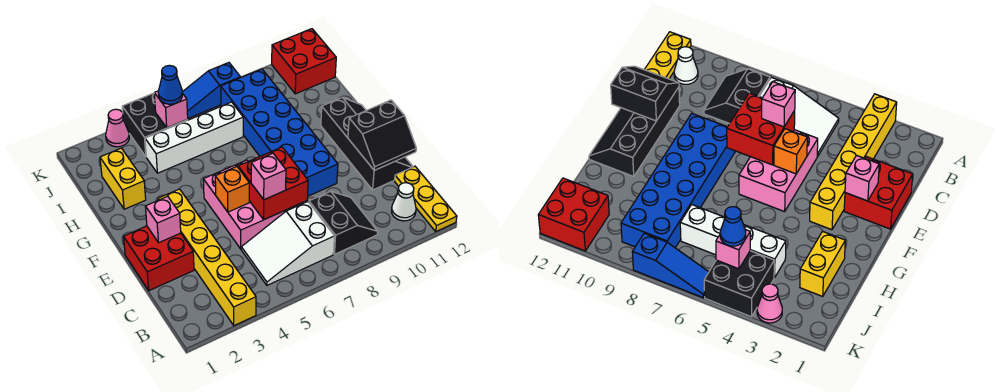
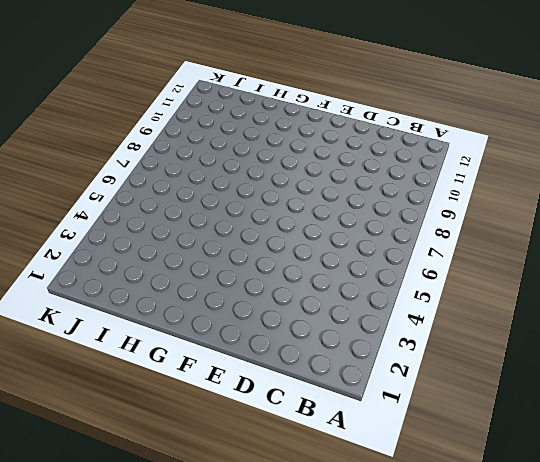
none -> yellow brick A3:F3 level 1
none -> yellow plate A12:C12 level 1
none -> white slope B5:C7 level 1 top 7

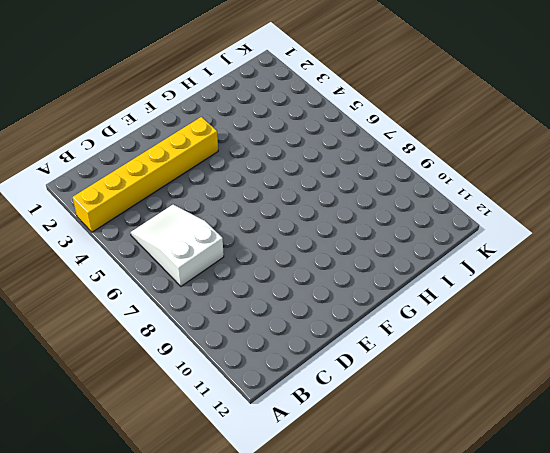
none -> yellow plate A12:C12 level 1
none -> black slope B8:C9 level 1 top 8
none -> white cone B11 level 1

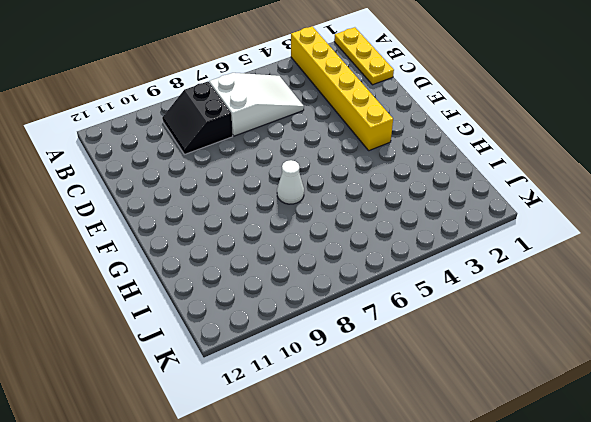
yellow plate A1:C1 level 1 -> yellow plate A12:C12 level 1
white cone G7 level 1 -> white cone B11 level 1
none -> red brick D1:E2 level 1
none -> pink brick D5:F6 level 1
none -> black slope D11:G12 level 1 top 11

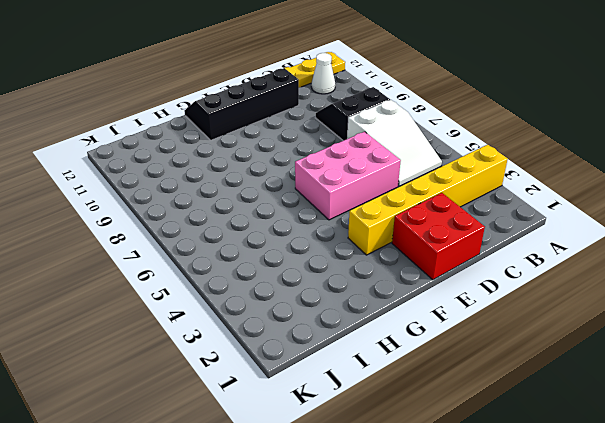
none -> blue brick E8:J9 level 1
none -> yellow brick H2:I2 level 1
none -> white brick I4:I7 level 1

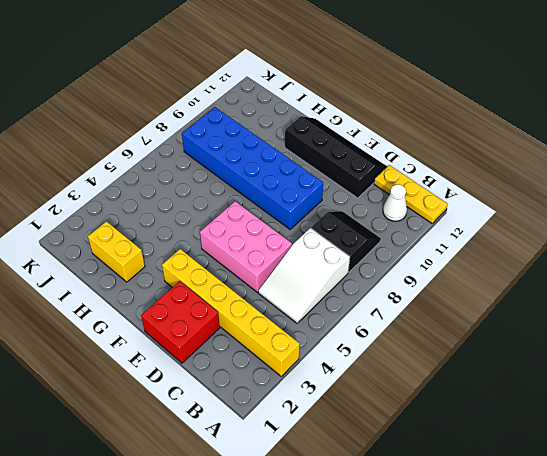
none -> white brick I4:I7 level 1
none -> black brick J4:K5 level 1
none -> red brick J11:K12 level 1

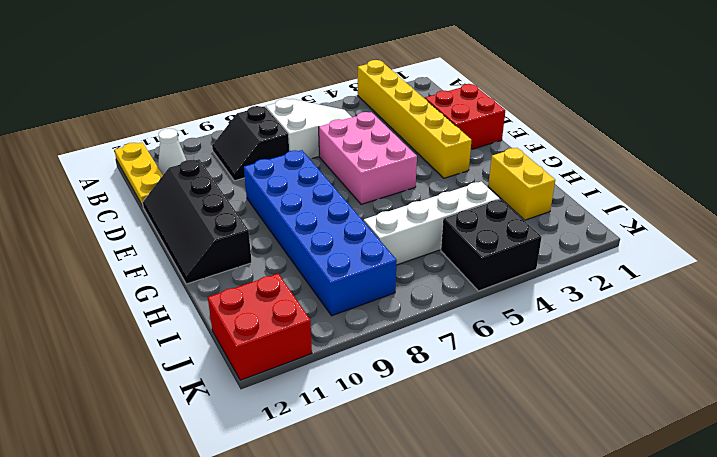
none -> pink cone K3 level 1
none -> blue slope K6:K8 level 1 top 8
none -> red brick D6:E7 level 2

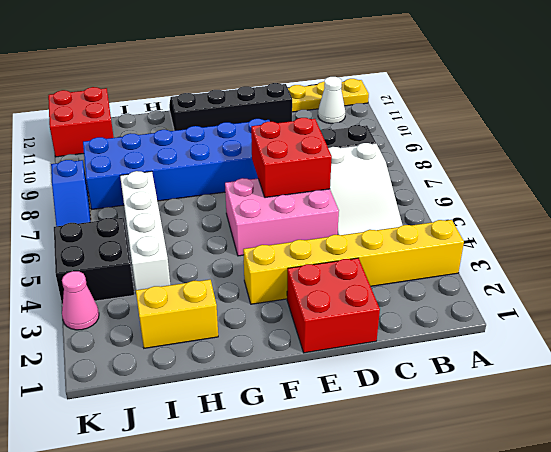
none -> black slope D11:E12 level 2 top E
none -> pink brick E2 level 2
none -> orange brick E5 level 2

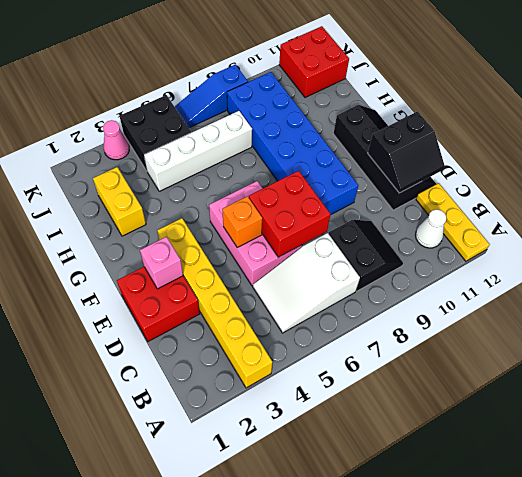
none -> pink brick J5 level 2
none -> pink brick D6 level 3
none -> blue cone J5 level 3

